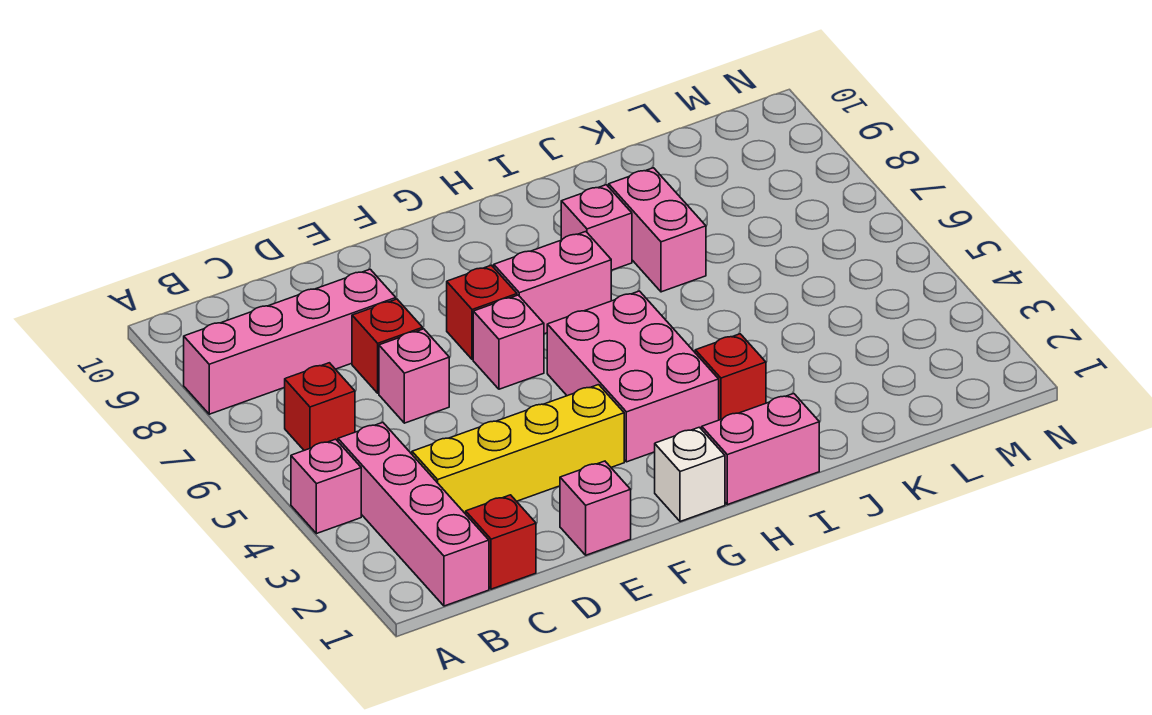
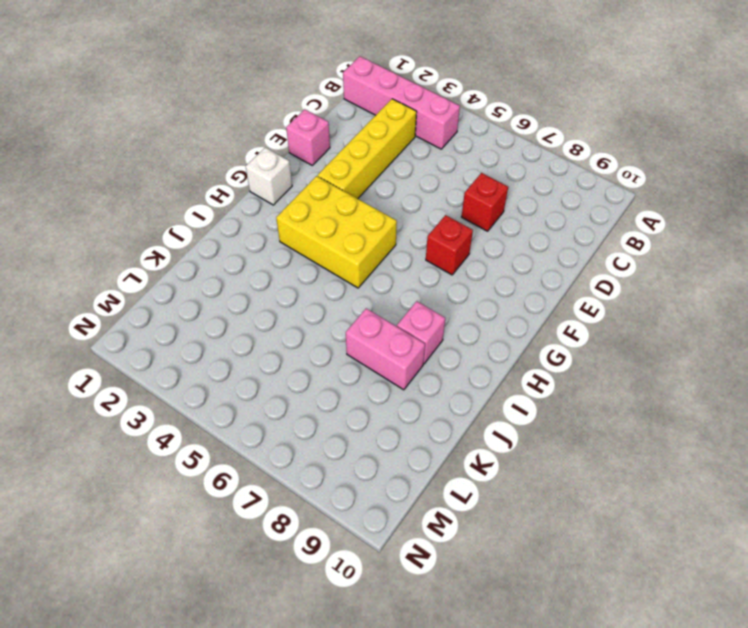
yellow brick G3:H5 level 1 -> pink brick G3:H5 level 1
none -> pink brick A4 level 1
none -> pink brick A8:D8 level 1
none -> red brick B6 level 1

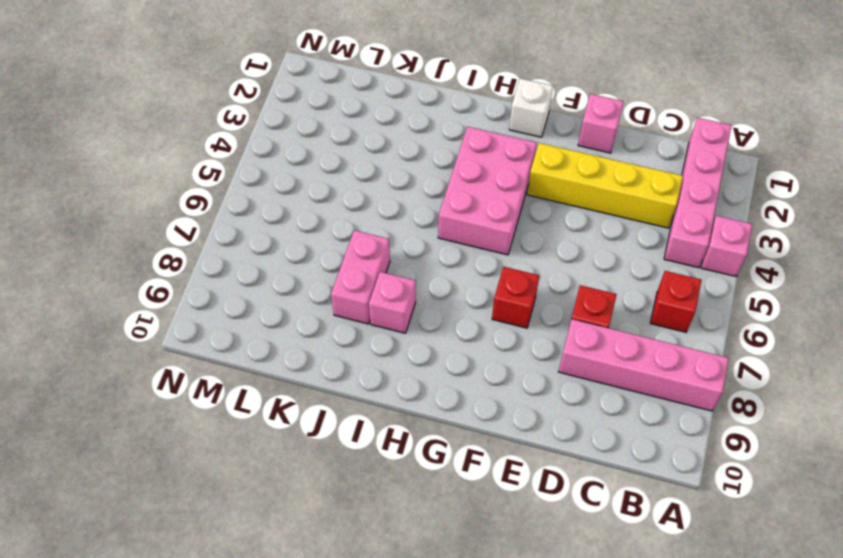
none -> red brick C1 level 1
none -> pink brick D6 level 1
none -> pink brick F6 level 1

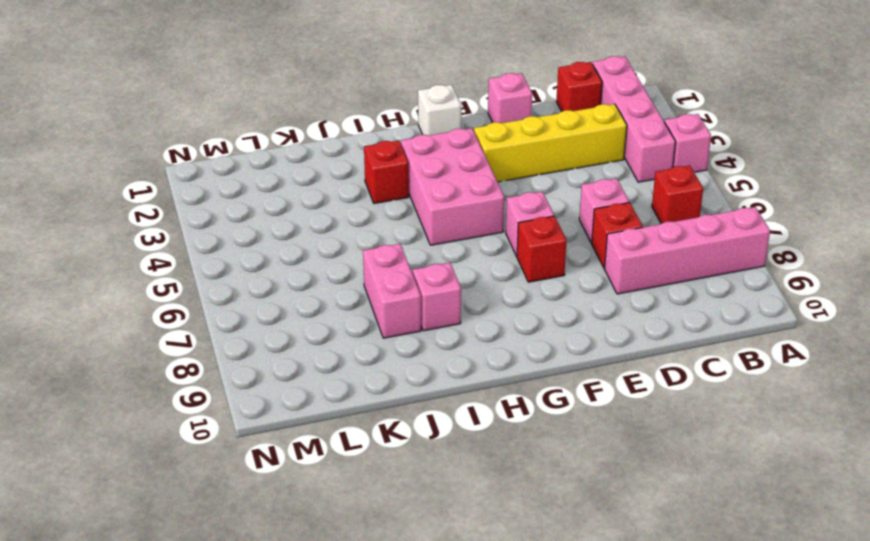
none -> pink brick G7:H7 level 1
none -> pink brick H1:I1 level 1

